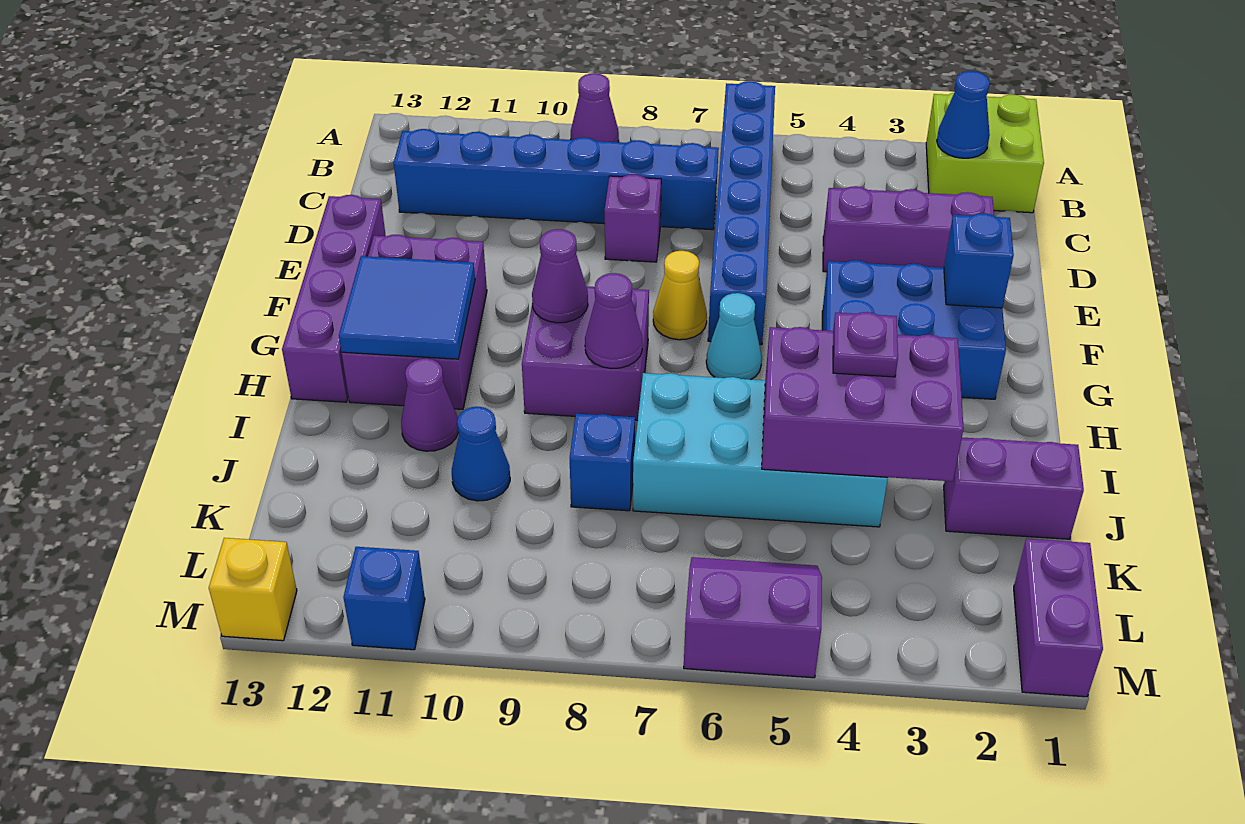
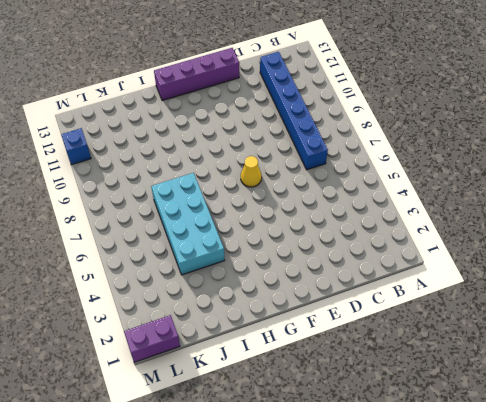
none -> lime brick A1:B2 level 1
none -> blue brick A6:F6 level 1
none -> purple cone A9 level 1

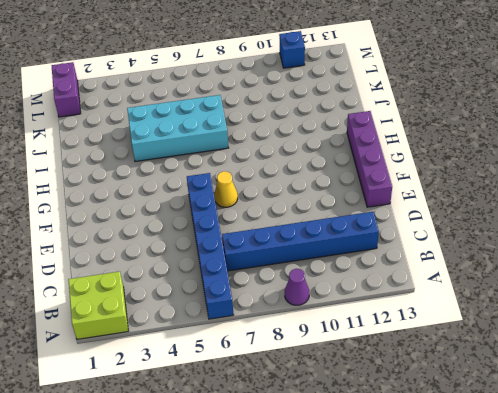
none -> purple brick D2:D4 level 1
none -> purple brick D8 level 1
none -> blue brick F2:G4 level 1

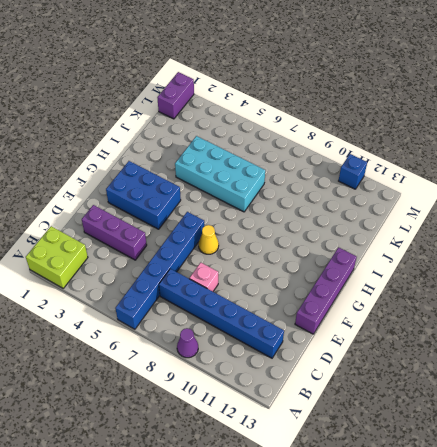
pink brick D8 level 1 -> purple brick D8 level 1
none -> purple brick F11:H12 level 1
none -> cyan cone G6 level 1
none -> purple brick G8:H9 level 1

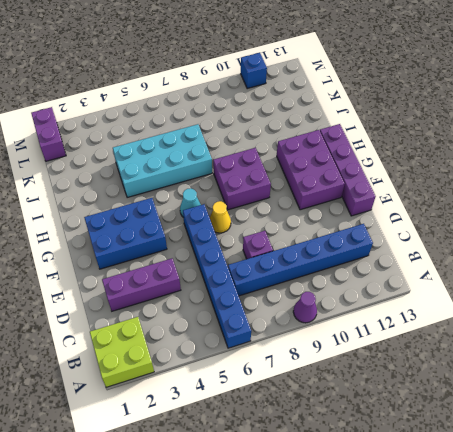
none -> purple cone I11 level 1
none -> purple brick J1:J2 level 1
none -> blue brick J8 level 1

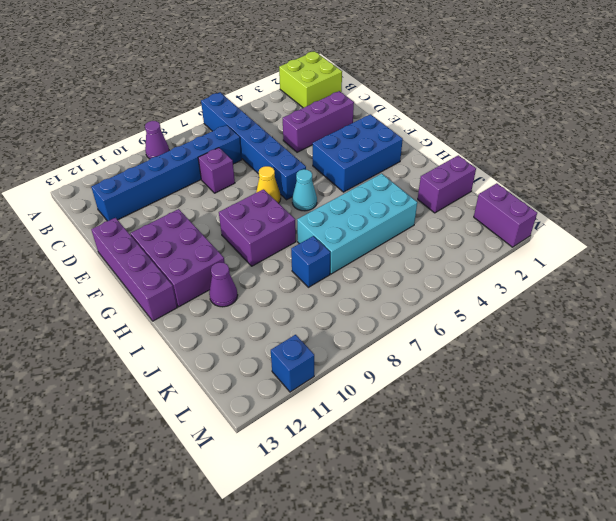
none -> blue cone J10 level 1
none -> purple slope L5:M6 level 1 top M
none -> yellow brick M13 level 1

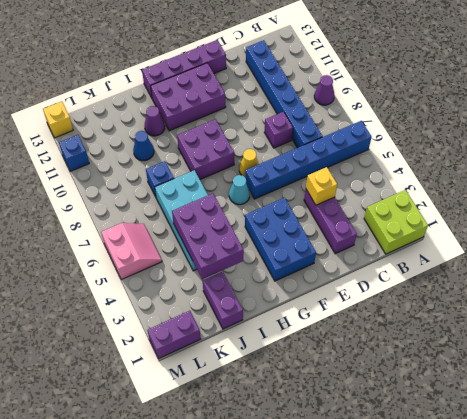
yellow brick D4 level 2 -> none
pink slope L5:M6 level 1 top M -> purple slope L5:M6 level 1 top M
none -> blue cone B2 level 2
none -> blue brick F2 level 2
none -> purple cone G9 level 2

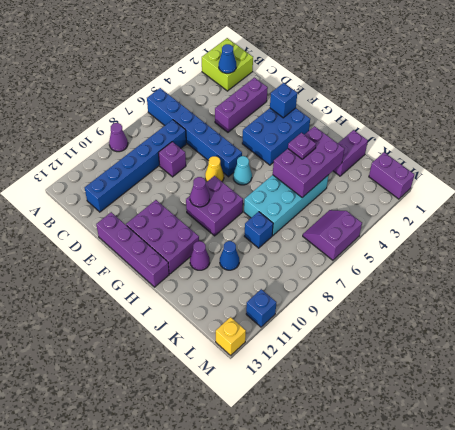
none -> blue tile G11:H12 level 2
none -> purple cone H8 level 2

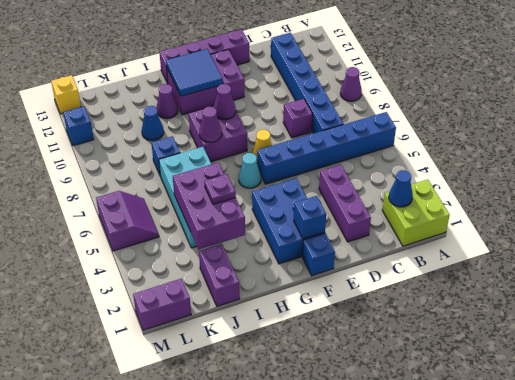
blue brick F1 level 1 -> none

